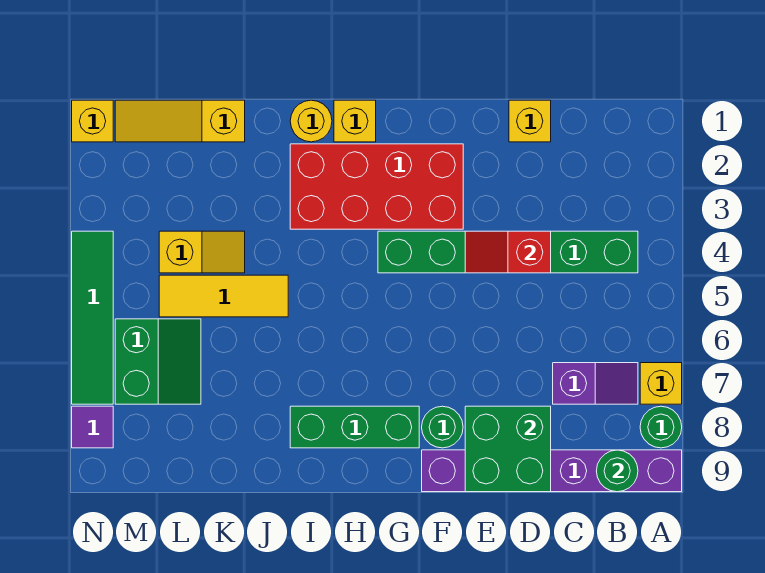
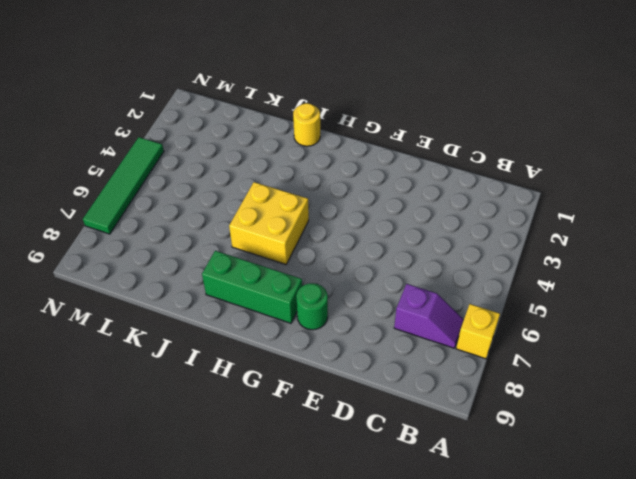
yellow brick H5:I6 level 1 -> none
none -> green round brick A8 level 1
none -> purple brick A9:F9 level 1
none -> green brick B4:G4 level 1

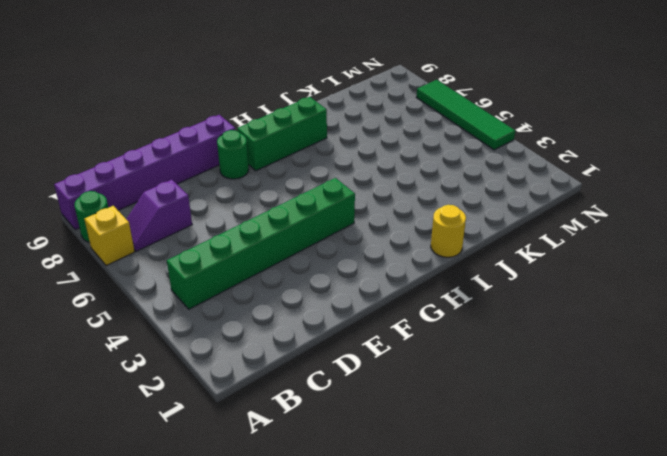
none -> yellow brick D1 level 1
none -> red brick F2:I3 level 1
none -> yellow brick H1 level 1

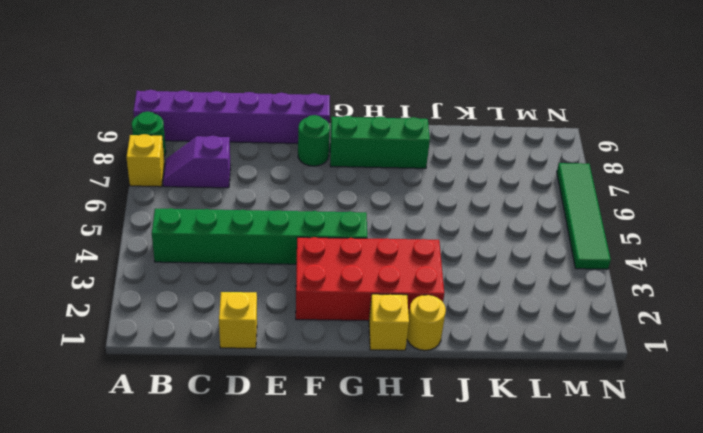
none -> yellow tile J5:L5 level 1
none -> yellow slope K1:M1 level 1 top K
none -> yellow slope K4:L4 level 1 top L

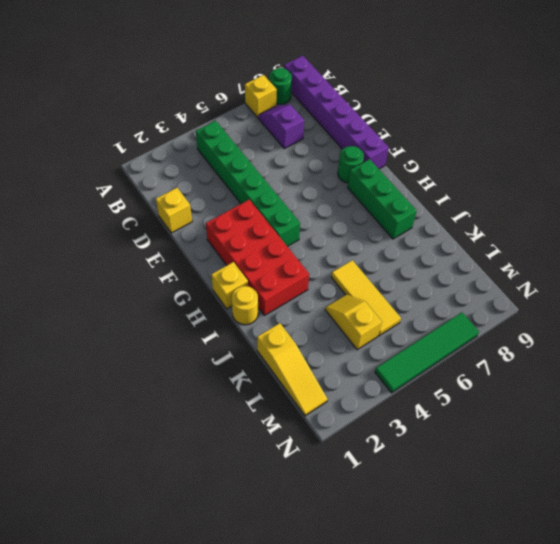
none -> green slope L6:M7 level 1 top M
none -> yellow brick N1 level 1
none -> purple tile N8 level 1

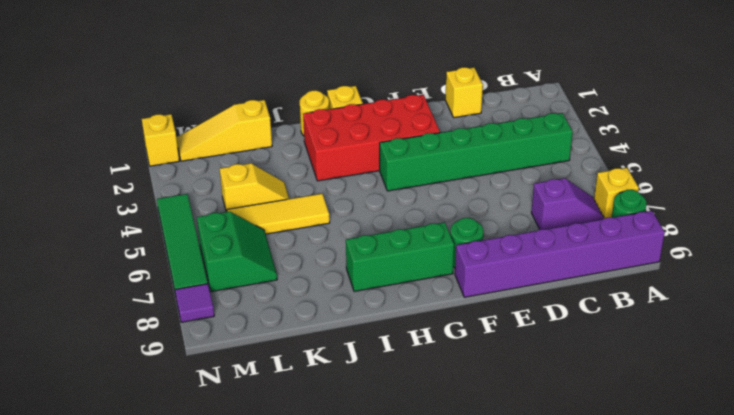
none -> green round brick B9 level 2
none -> red slope D4:E4 level 2 top D
none -> green brick D8:E9 level 2

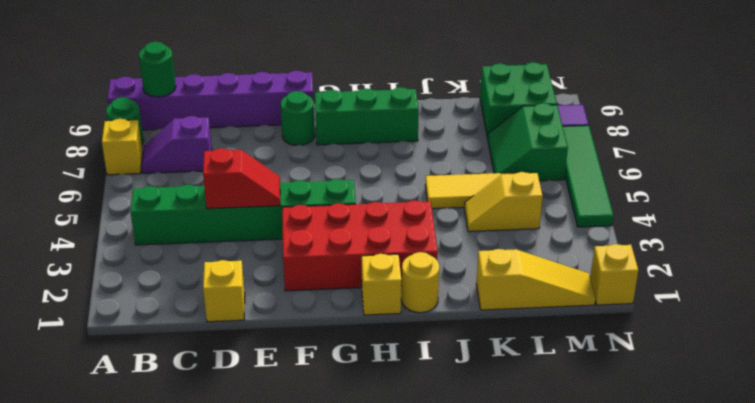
green brick L8:M9 level 1 -> green brick D8:E9 level 2

